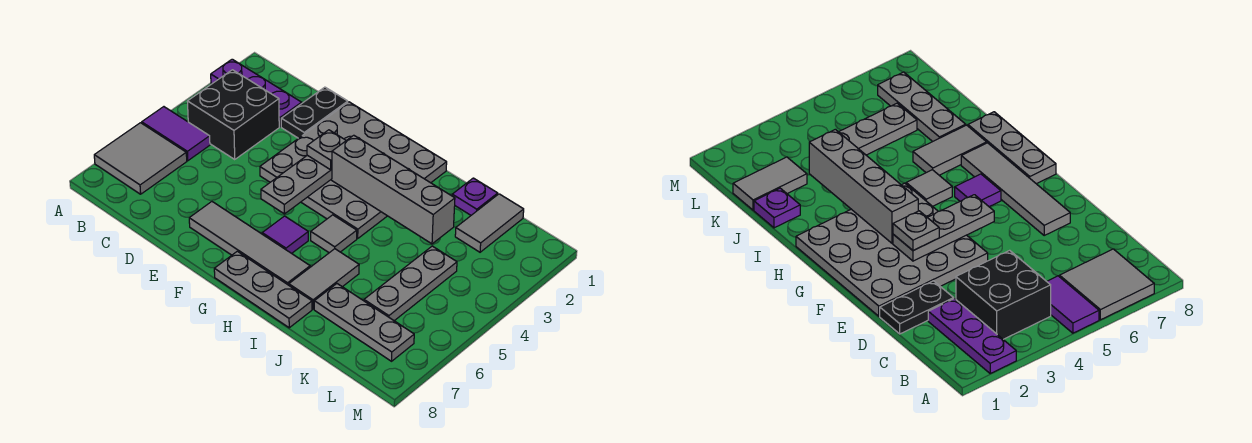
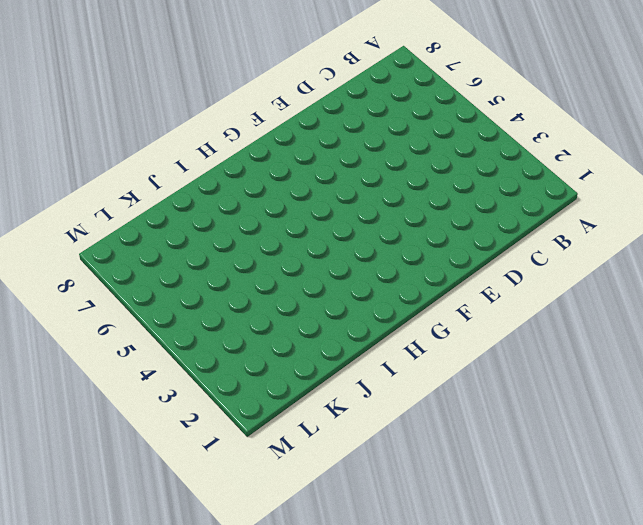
none -> purple plate A2:C2 level 1
none -> purple tile A5:B5 level 1
none -> grey tile A6:B7 level 1

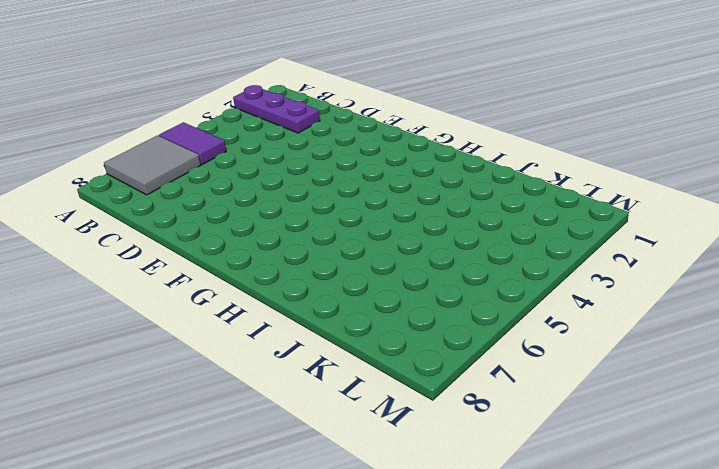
none -> black brick B3:C4 level 1
none -> black plate D1:D2 level 1
none -> grey plate E1:H4 level 1

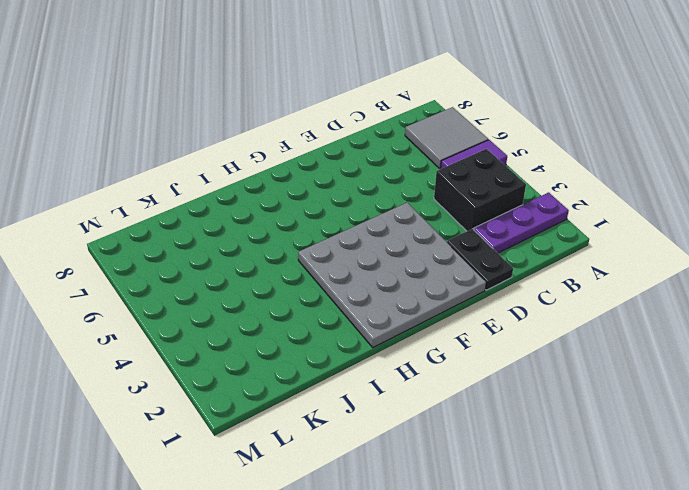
none -> grey tile E7:H7 level 1
none -> purple tile G6 level 1
none -> grey plate G8:I8 level 1

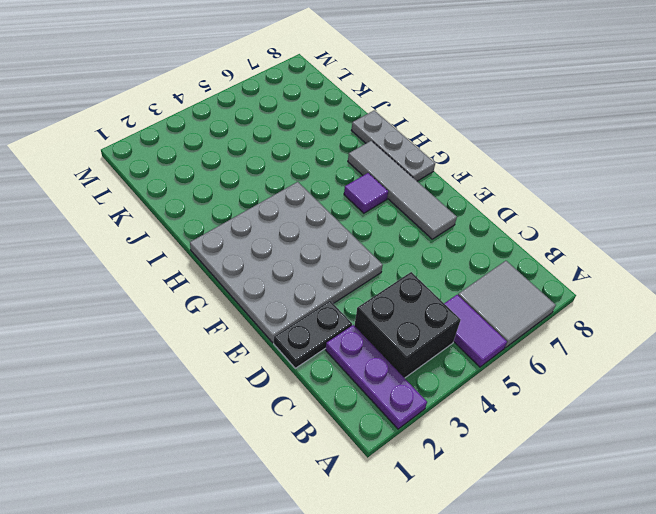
none -> grey tile H5 level 1
none -> grey tile I6:I7 level 1
none -> purple plate J1 level 1

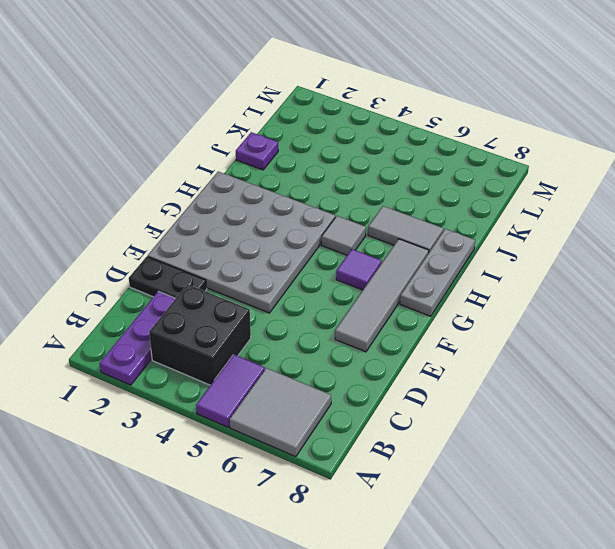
none -> grey plate J7:L7 level 1
none -> grey tile K1:K2 level 1
none -> grey plate K4:K6 level 1

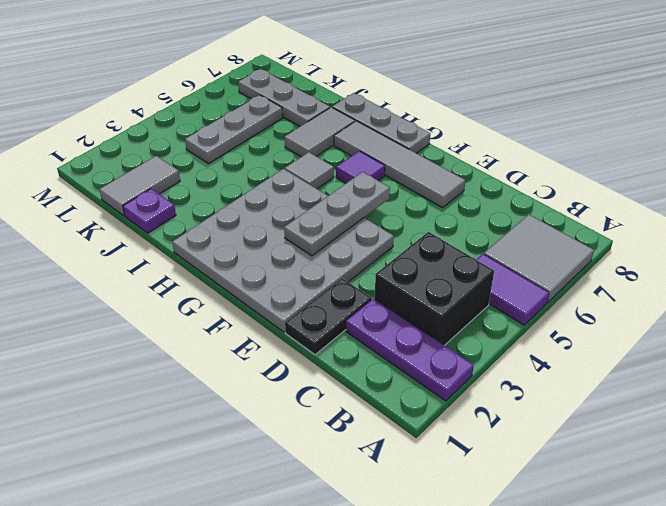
none -> grey brick G3:J3 level 2
none -> grey plate F3 level 3

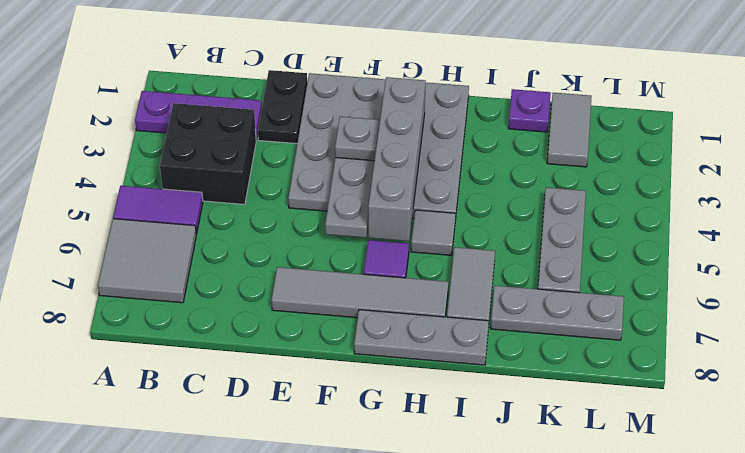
grey brick G2:G5 level 2 -> grey brick G3:J3 level 2

